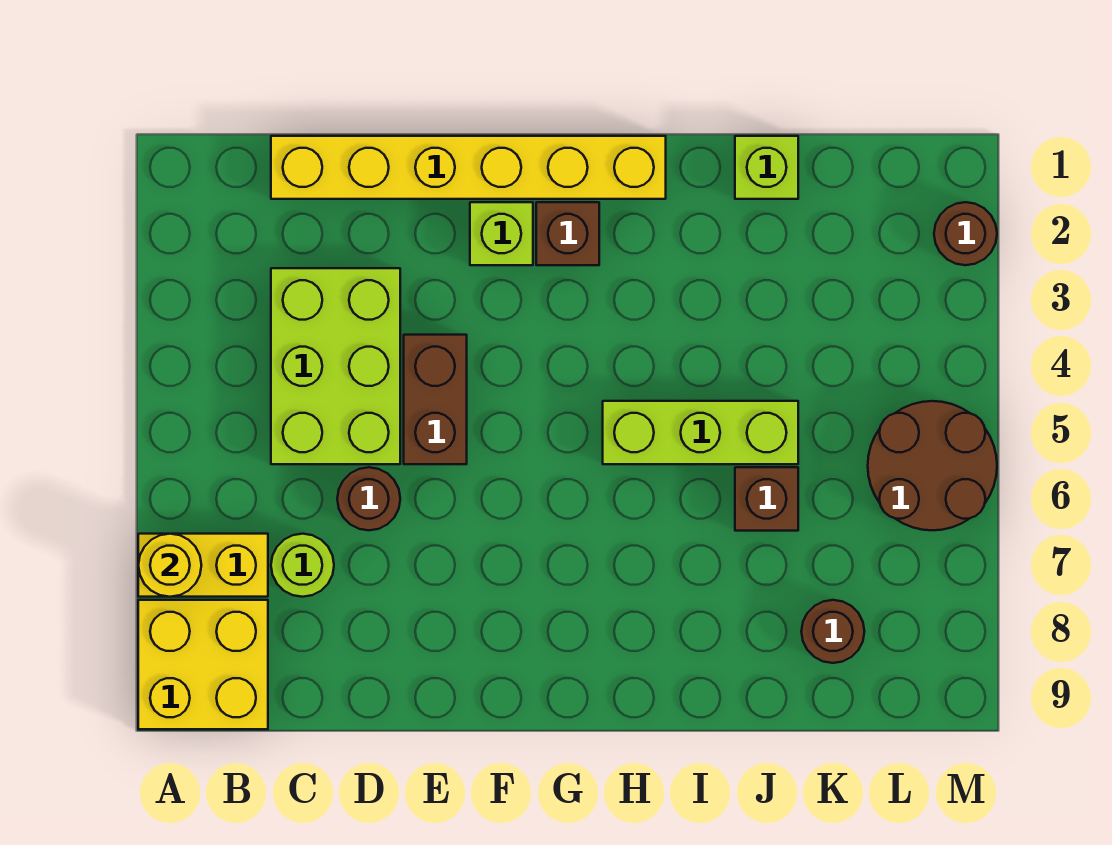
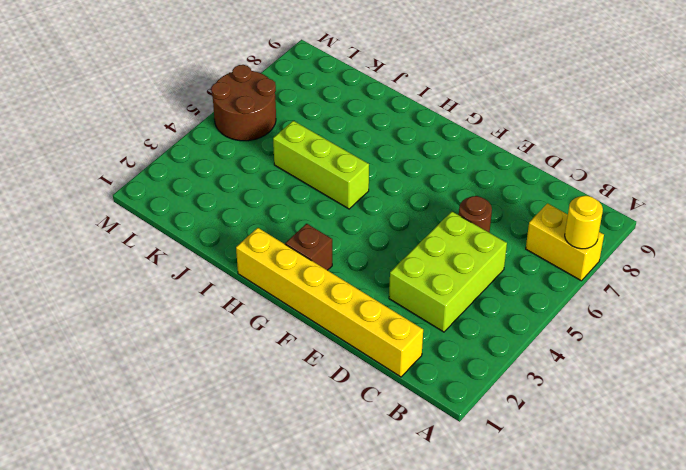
none -> yellow brick A8:B9 level 1
none -> lime round brick C7 level 1
none -> brown brick E4:E5 level 1

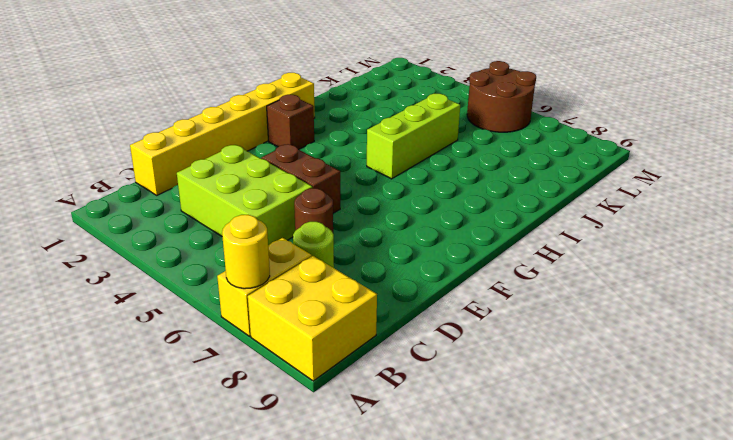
none -> lime brick F2 level 1
none -> lime brick J1 level 1
none -> brown brick J6 level 1

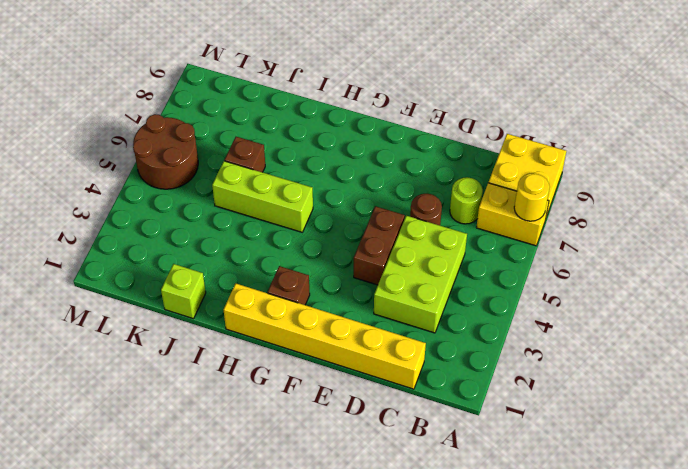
none -> lime brick F2 level 1
none -> brown round brick K8 level 1
none -> brown round brick M2 level 1

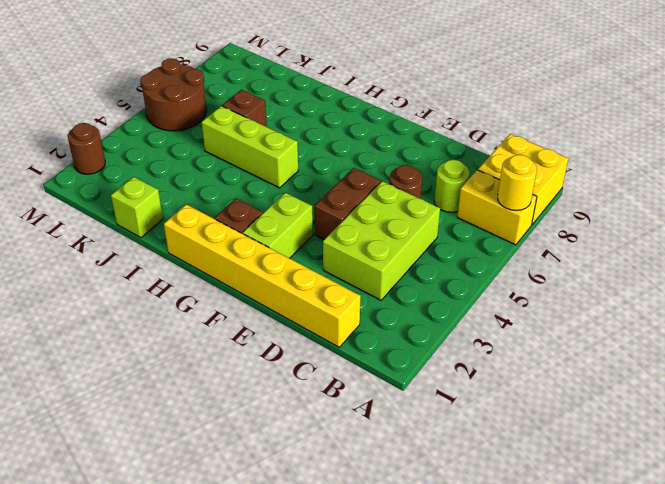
lime brick F2:F3 level 1 -> lime brick F2 level 1
none -> brown round brick K8 level 1

